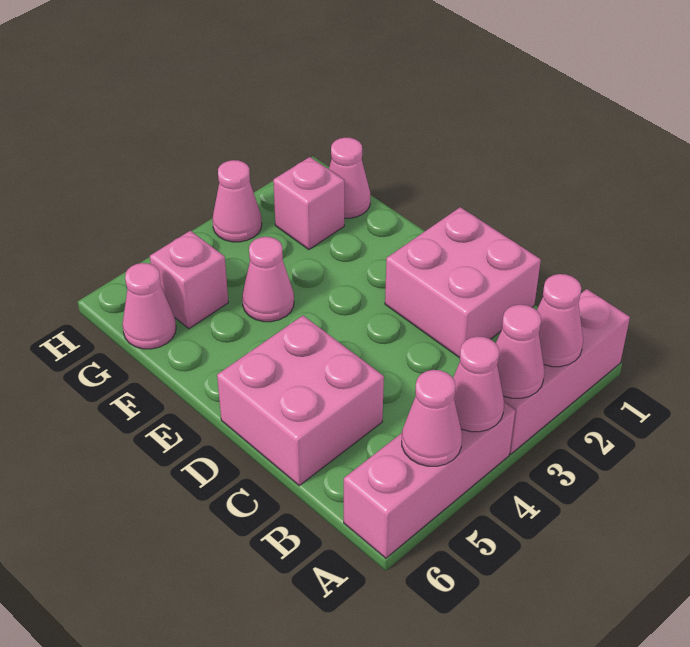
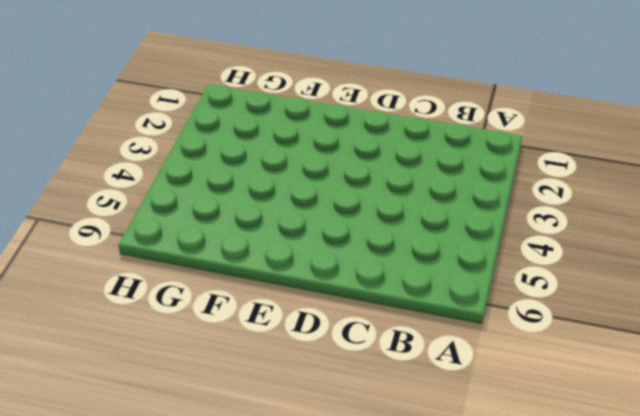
none -> pink brick A1:A3 level 1
none -> pink brick A4:A6 level 1
none -> pink brick C1:D2 level 1

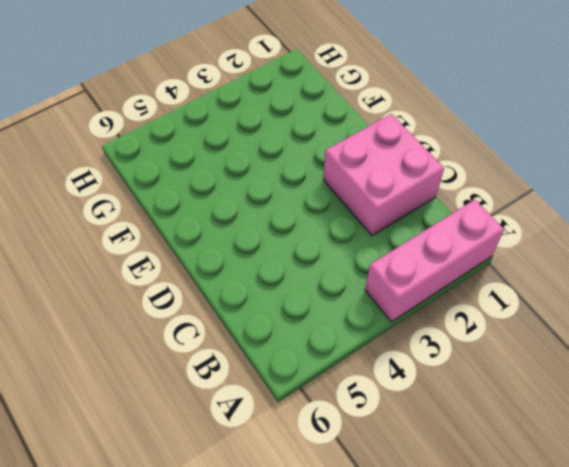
none -> pink brick A4:A6 level 1
none -> pink brick C5:D6 level 1
none -> pink cone F4 level 1

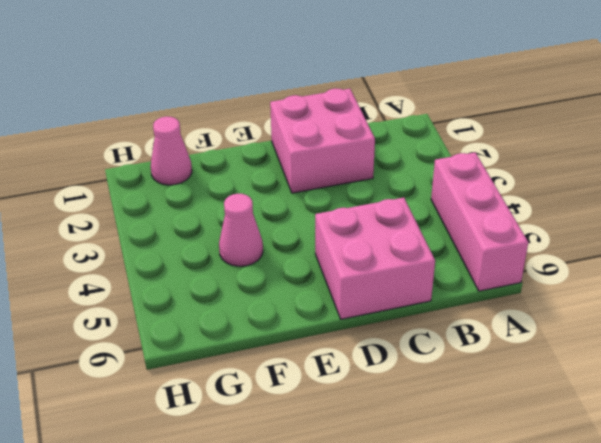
none -> pink brick A1:A3 level 1
none -> pink brick G2 level 1
none -> pink brick G5 level 1

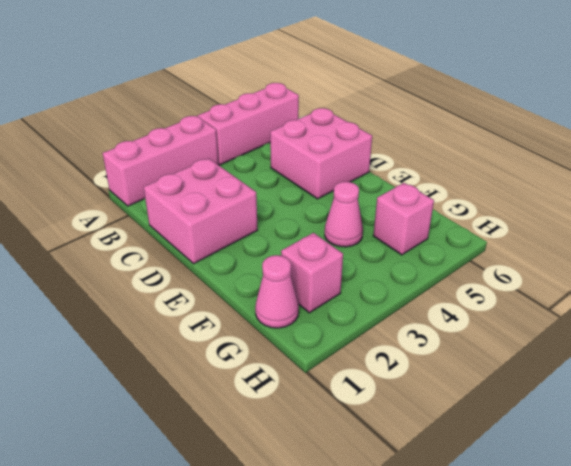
none -> pink cone G6 level 1
none -> pink cone H3 level 1
none -> pink cone A2 level 2

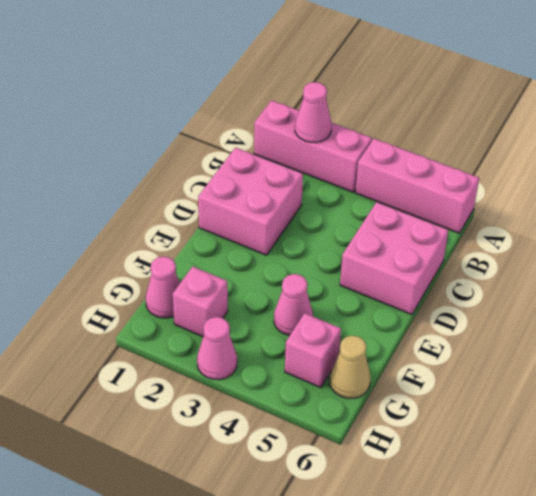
tan cone G6 level 1 -> pink cone G6 level 1
none -> pink cone A3 level 2
none -> pink cone A4 level 2
none -> pink cone A5 level 2

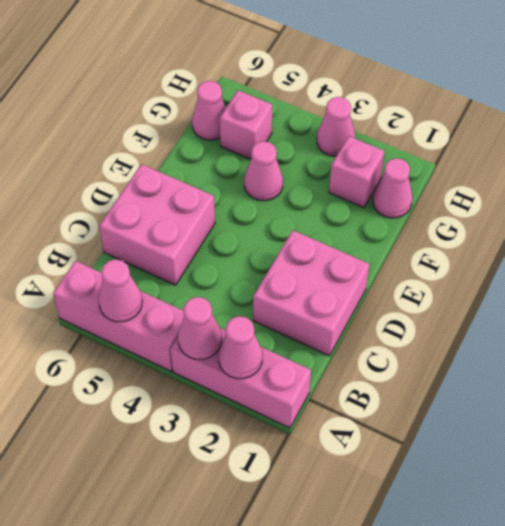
none -> pink cone A4 level 2

